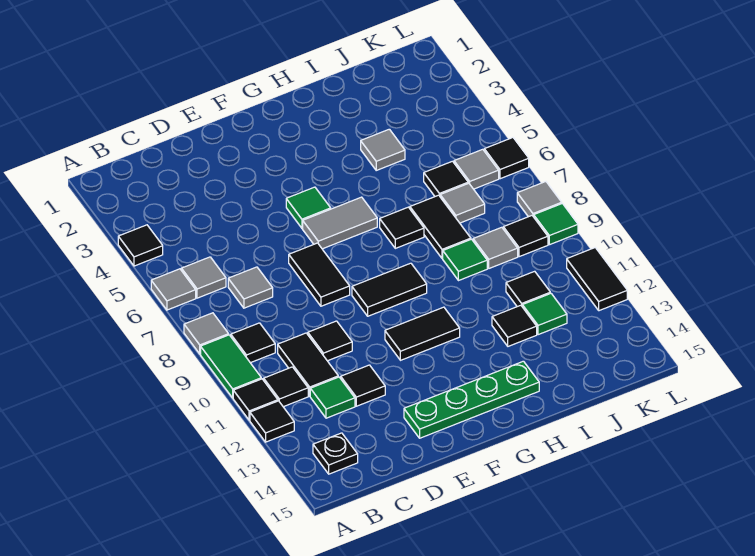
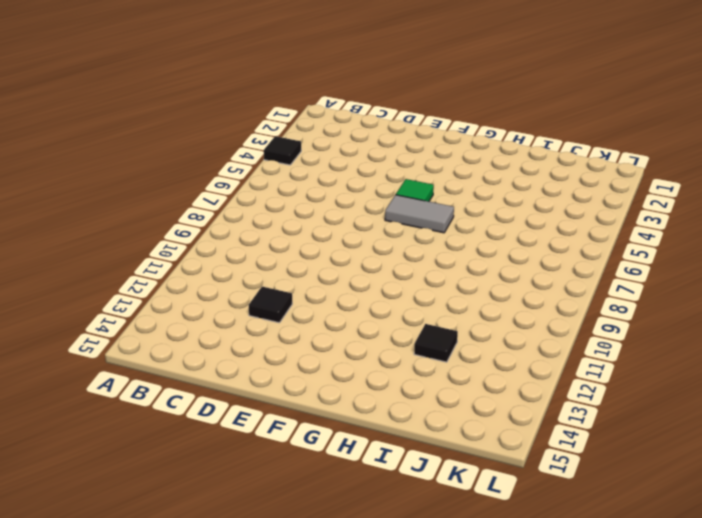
none -> grey tile A6 level 1
none -> grey tile A8 level 1
none -> green tile A9:A10 level 1
none -> black tile A11 level 1

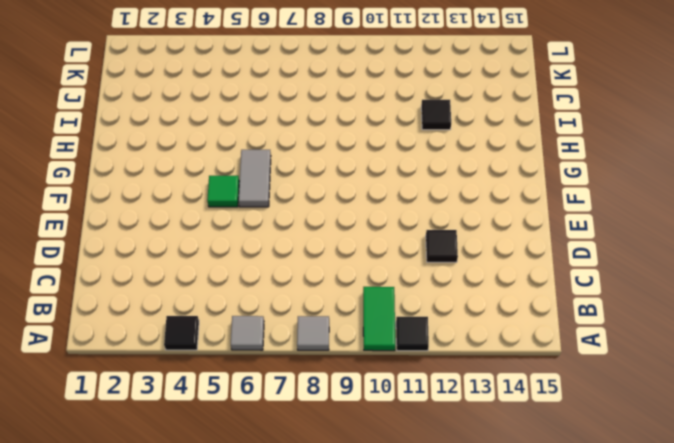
green tile A10:B10 level 1 -> green tile A9:A10 level 1
none -> black tile A12 level 1
none -> grey tile B6 level 1
none -> black tile B9 level 1
none -> black tile B11 level 1

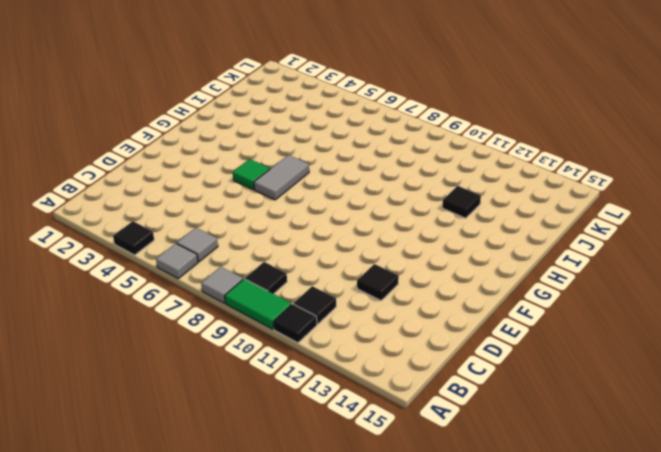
none -> black tile A12 level 1
none -> black plate B14 level 1
none -> grey tile C7 level 1
none -> black tile C10:C11 level 1

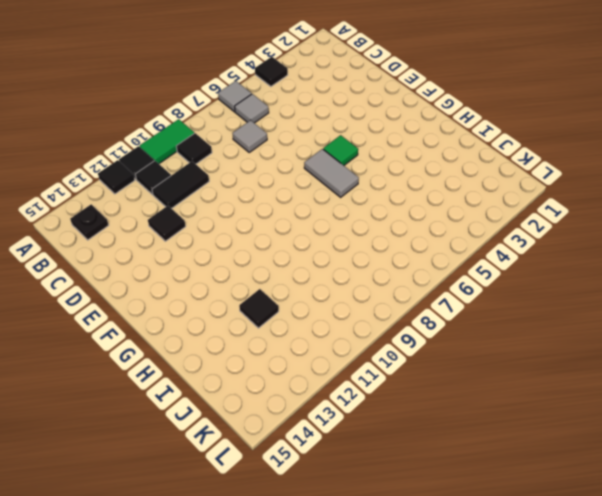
none -> grey tile A8 level 1
none -> green tile C12 level 1
none -> black tile D10 level 1
none -> black tile E7:E8 level 1

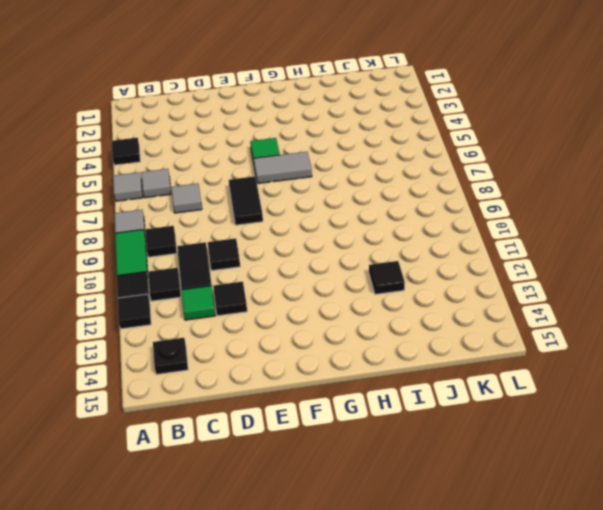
none -> green plate E14:H14 level 1
none -> black tile F9:G9 level 1
none -> black tile F11:G11 level 1
none -> black tile H7 level 1

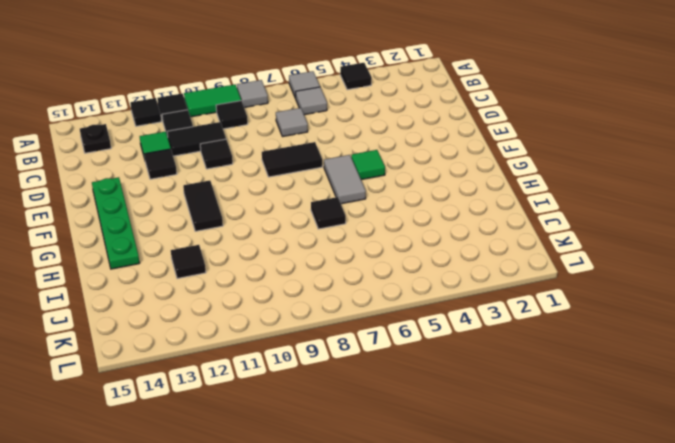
none -> black tile F9:G9 level 1
none -> grey tile I4 level 1
none -> black tile I7:I8 level 1
none -> green tile I9 level 1

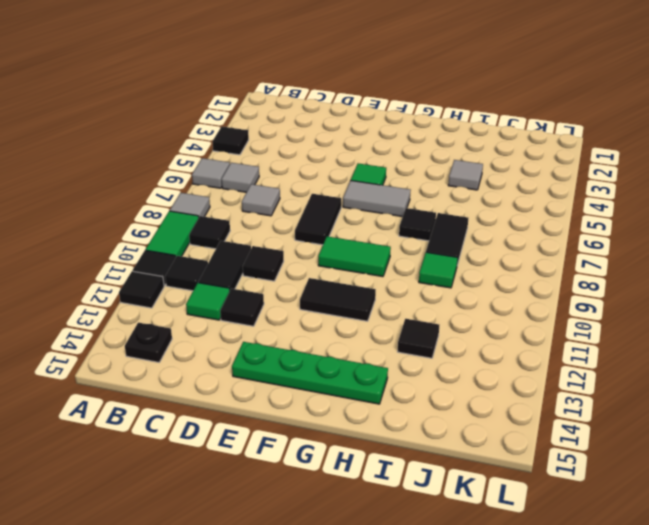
green tile F9:G9 level 1 -> black tile F9:G9 level 1
none -> black tile J6 level 1
none -> grey tile J7 level 1
none -> grey tile J9 level 1
none -> black tile J11 level 1

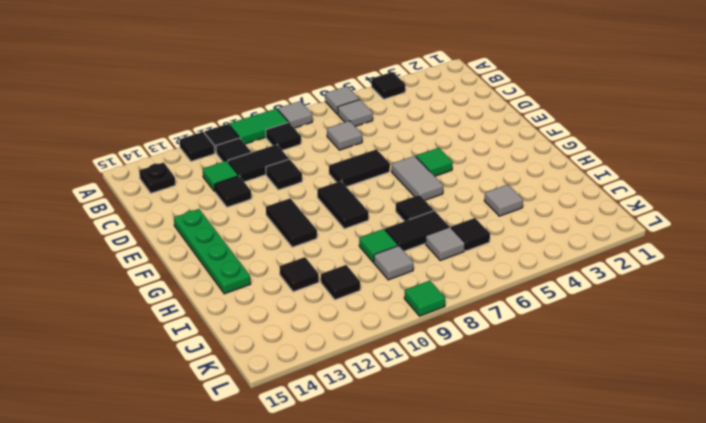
none -> green tile J12 level 1
none -> grey tile K6 level 1
none -> black tile K9 level 1
none -> black tile L6 level 1

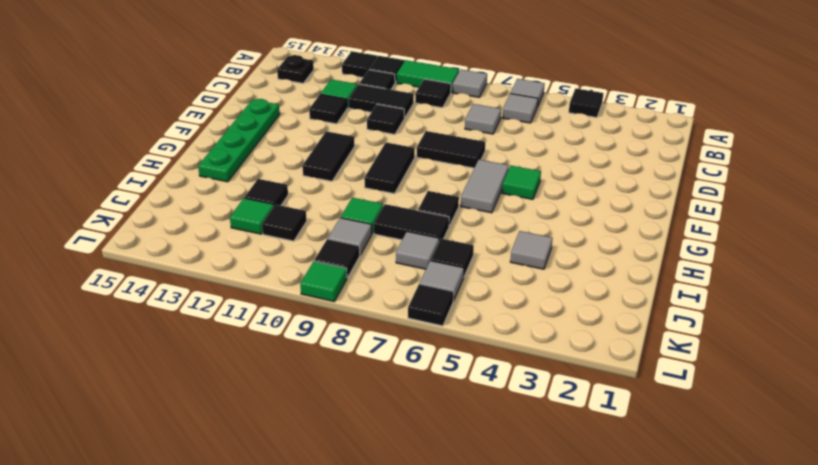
none -> grey tile L8 level 1
none -> black tile L11:L12 level 1

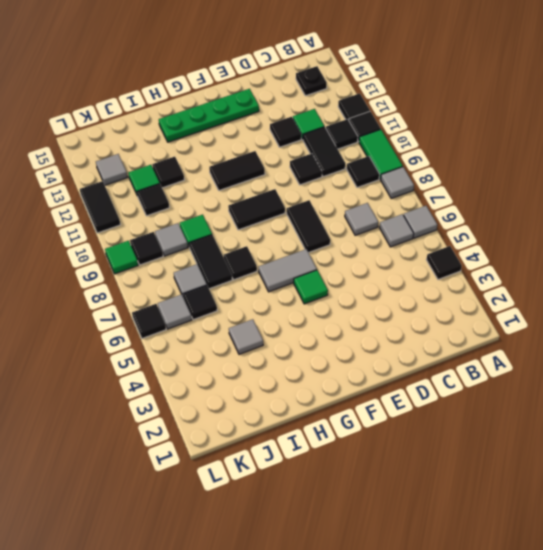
grey tile K13 level 1 -> grey tile L8 level 1

